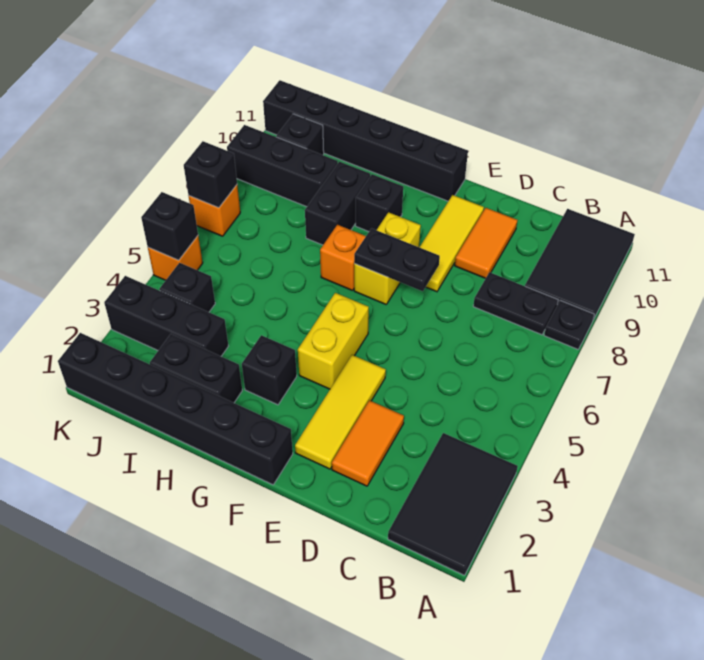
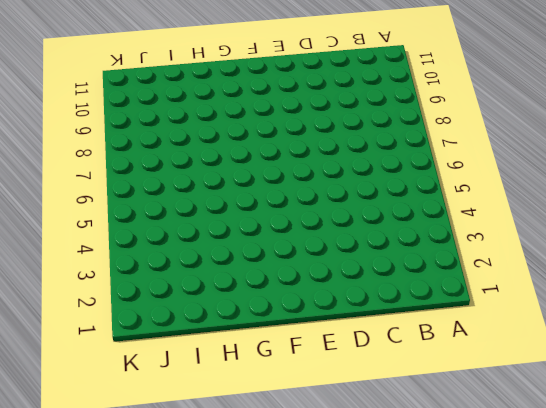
none -> black tile A1:B3 level 1
none -> black plate A8 level 1
none -> black tile A9:B11 level 1

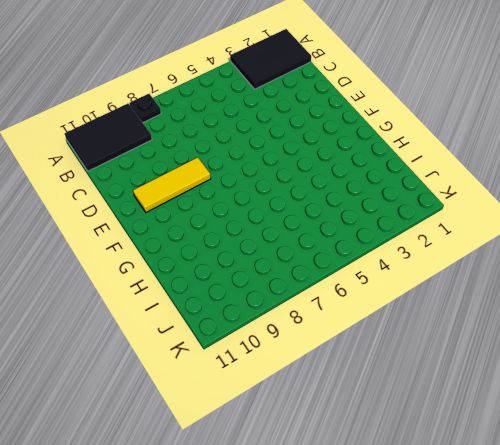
none -> black plate B8:C8 level 1
none -> orange tile D2:D3 level 1
none -> orange tile D9:D10 level 1

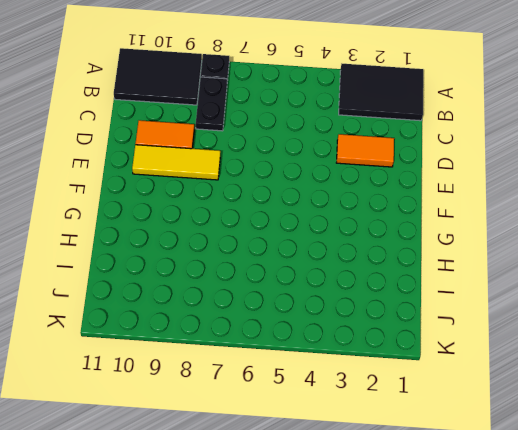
none -> yellow tile E2:E4 level 1
none -> black brick F1:K1 level 1
none -> yellow brick F4:F5 level 1

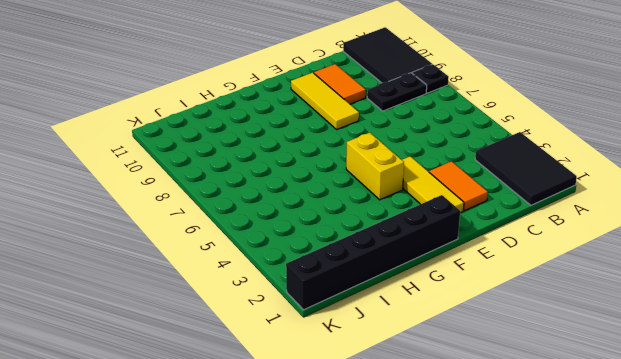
none -> yellow brick F7:F8 level 1
none -> black brick F11:K11 level 1
none -> black brick G3 level 1

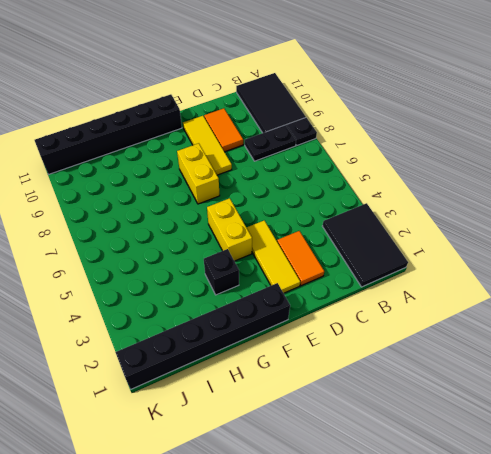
none -> orange brick G7 level 1
none -> black brick G9 level 1
none -> black brick H2:I2 level 1

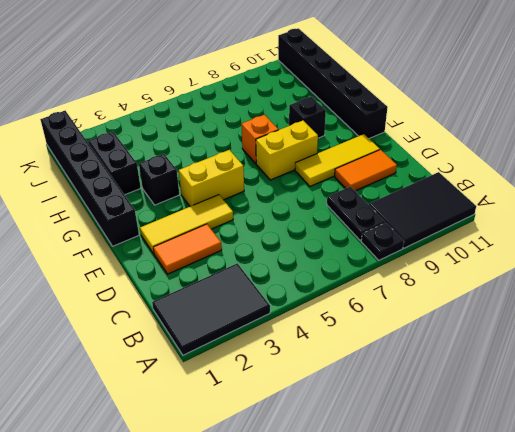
none -> black brick H8:H9 level 1
none -> black brick I3:K3 level 1
none -> black brick I9:K9 level 1

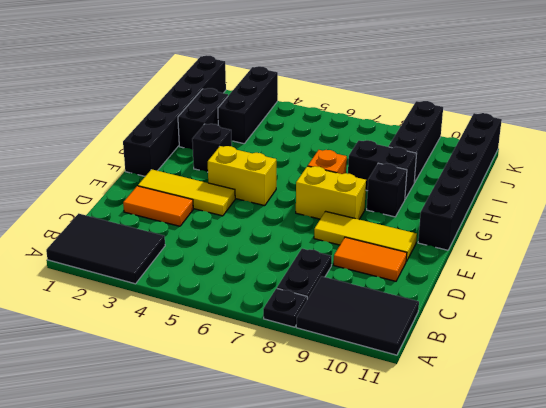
none -> black brick J4 level 1
none -> black brick J10 level 1
none -> orange brick K5 level 1

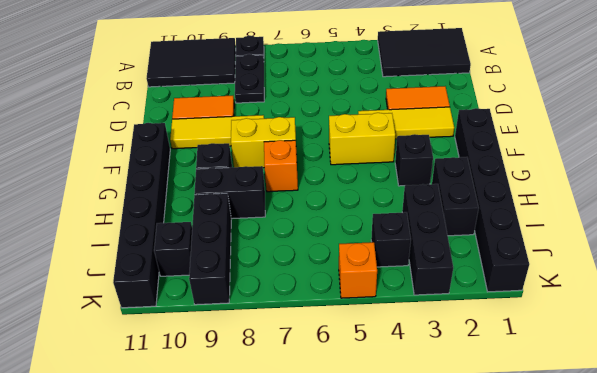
none -> orange brick K7 level 1
none -> black plate E7:F7 level 2
none -> black brick K5 level 2

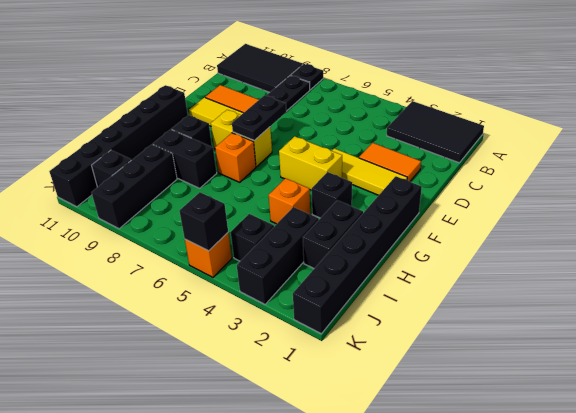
orange brick H4 level 1 -> orange brick K7 level 1
none -> black brick K7 level 2

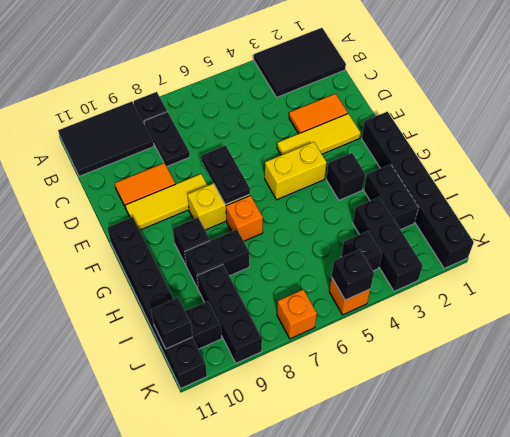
black brick J11 level 2 -> black brick K7 level 2

